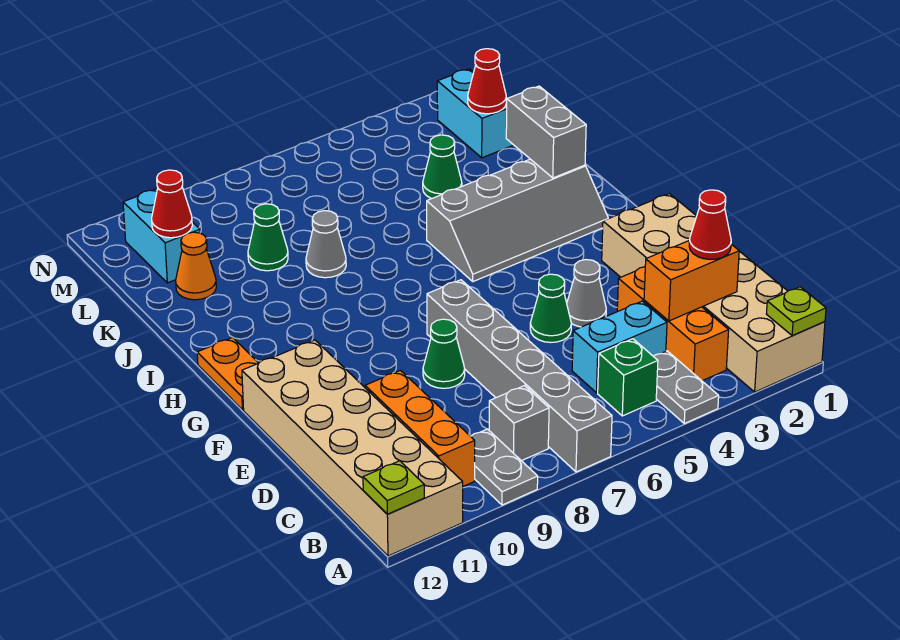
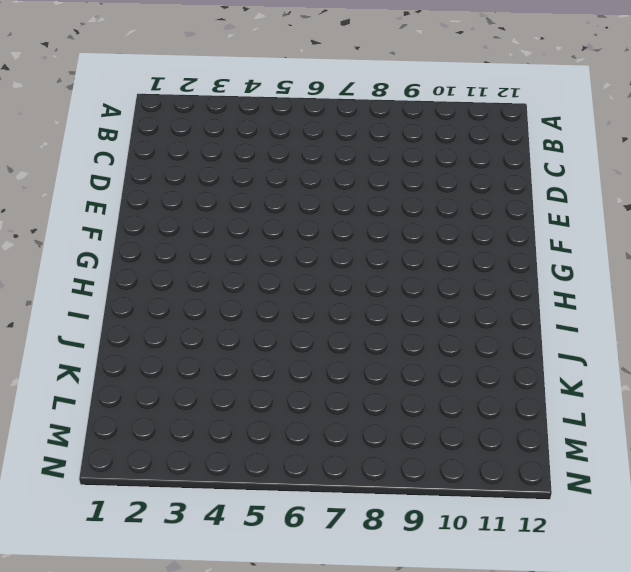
none -> tan brick A1:F2 level 1
none -> grey plate A4:B4 level 1
none -> grey brick A7:F7 level 1

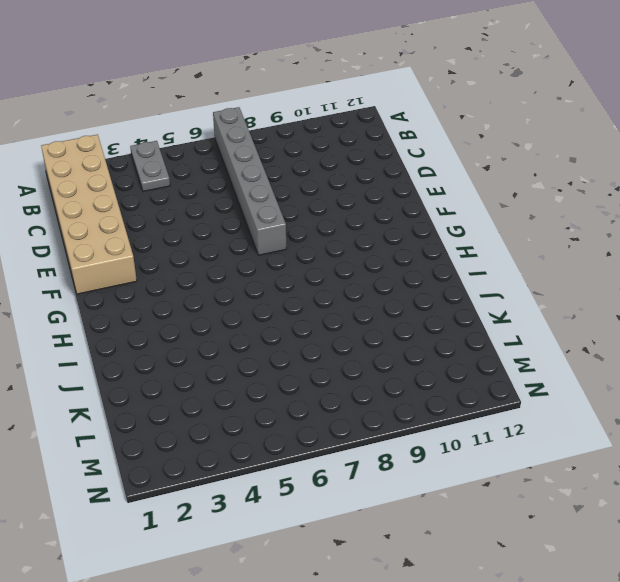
none -> grey plate A9:B9 level 1
none -> tan brick A11:F12 level 1
none -> orange brick B3:D3 level 1

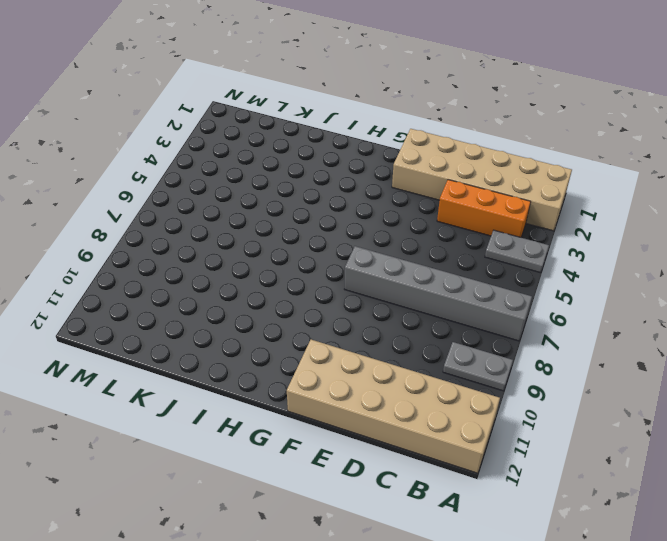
none -> green brick B5 level 1
none -> grey brick B8 level 1
none -> orange brick B10:D10 level 1

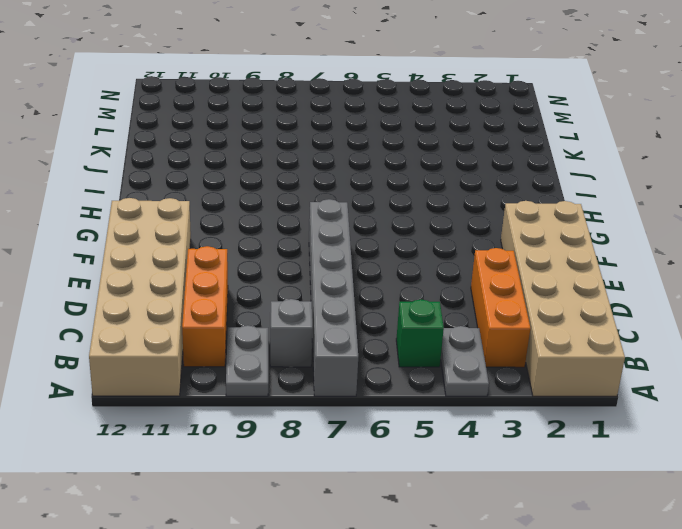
none -> cyan brick C4:C5 level 1
none -> grey cone E4 level 1
none -> green cone E5 level 1

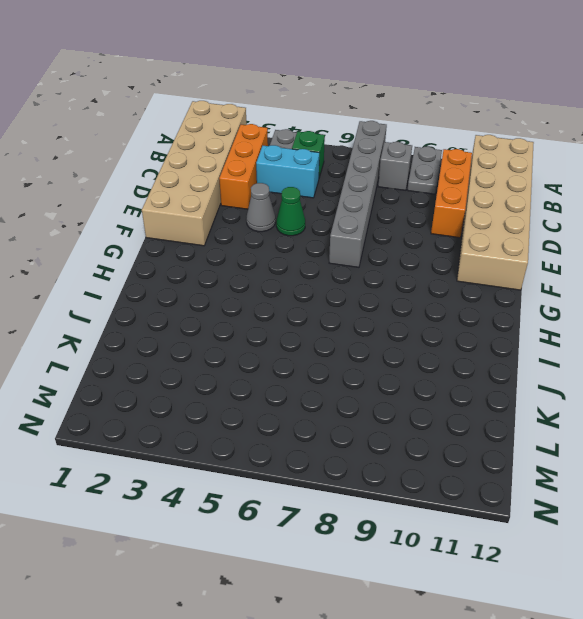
none -> green cone E8 level 1
none -> orange plate G12:H12 level 1
none -> grey slope H2:I5 level 1 top I

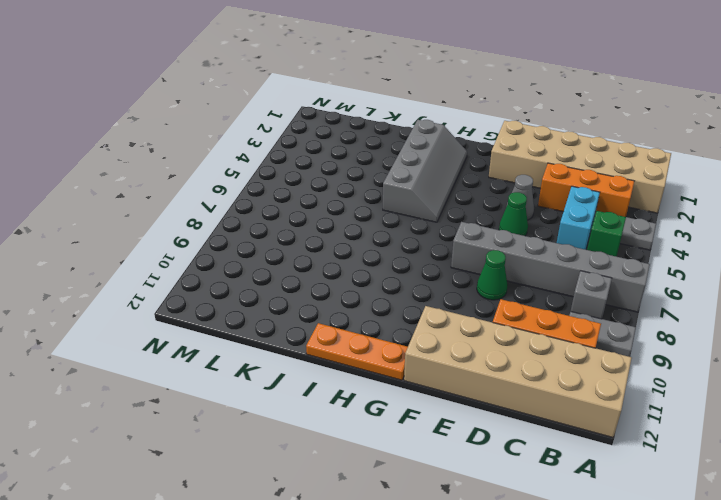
orange plate G12:I12 level 1 -> orange plate G12:H12 level 1
none -> grey cone J8 level 1
none -> green cone K4 level 1
none -> green cone K9 level 1

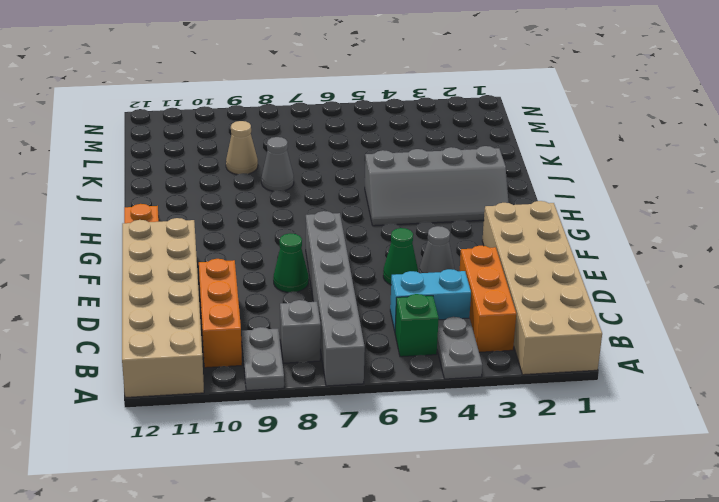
tan cone K9 level 1 -> green cone K9 level 1
none -> green cone K4 level 1
none -> orange cone K11 level 1
none -> cyan brick L2:M2 level 1

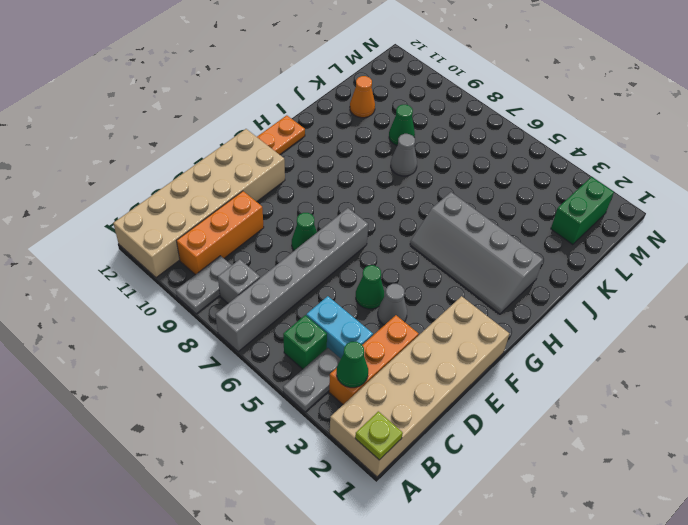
green cone B3 level 2 -> green cone K4 level 1
green brick L2:M2 level 1 -> cyan brick L2:M2 level 1
none -> cyan brick L11:M11 level 1
none -> lime plate A12 level 2
none -> orange brick C2:C3 level 2

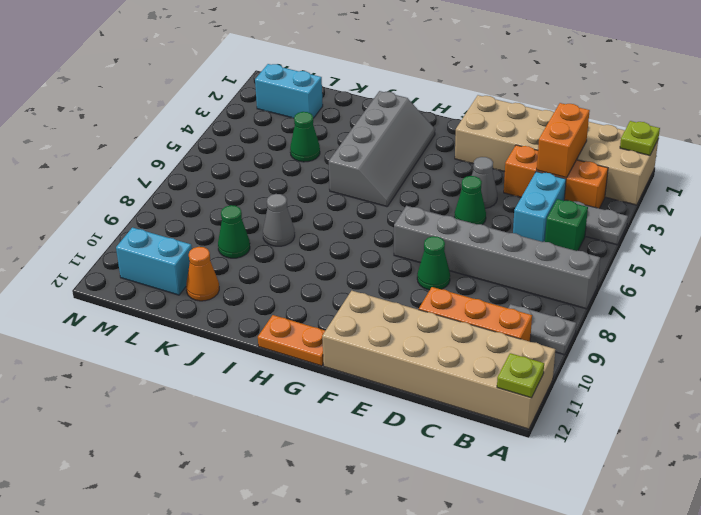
none -> grey brick B8 level 1
none -> grey brick I2:J2 level 2
none -> red cone L2 level 2

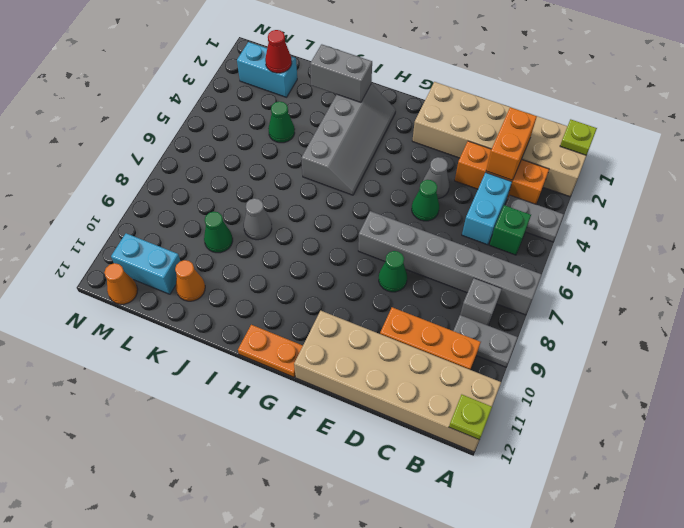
orange cone M12 level 1 -> none
none -> red cone L11 level 2
none -> red cone C2 level 3

